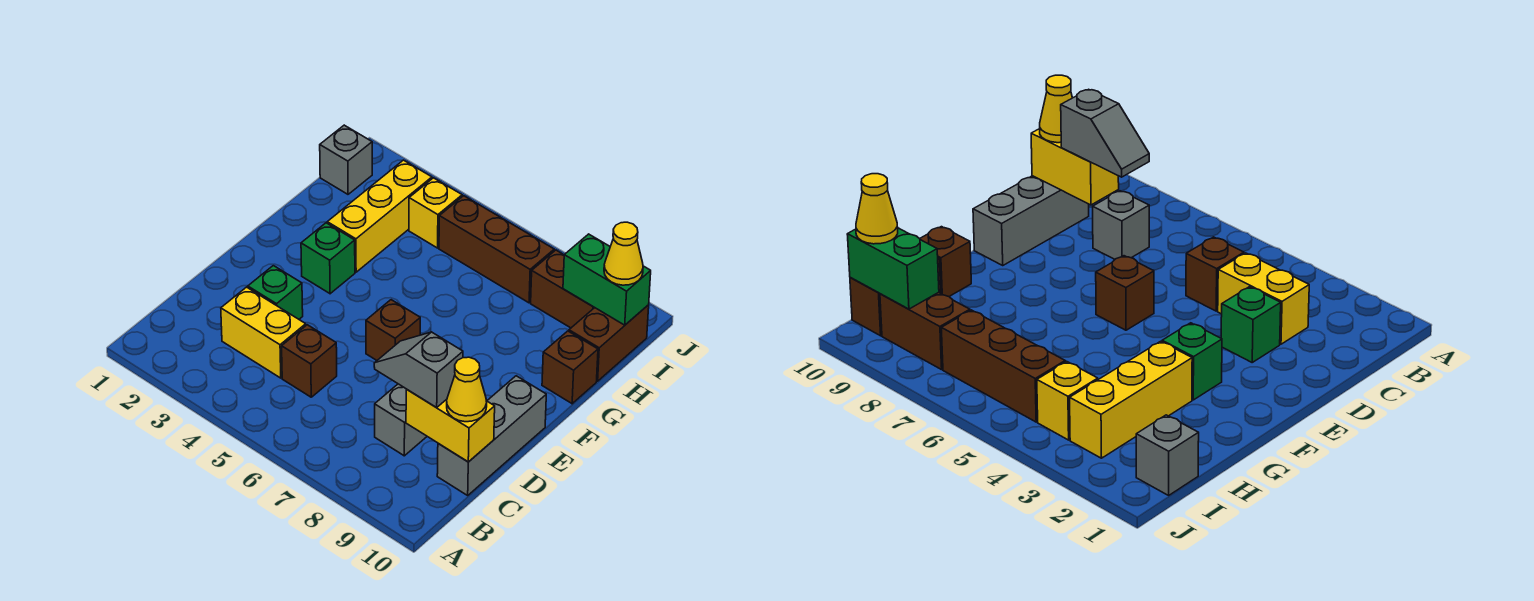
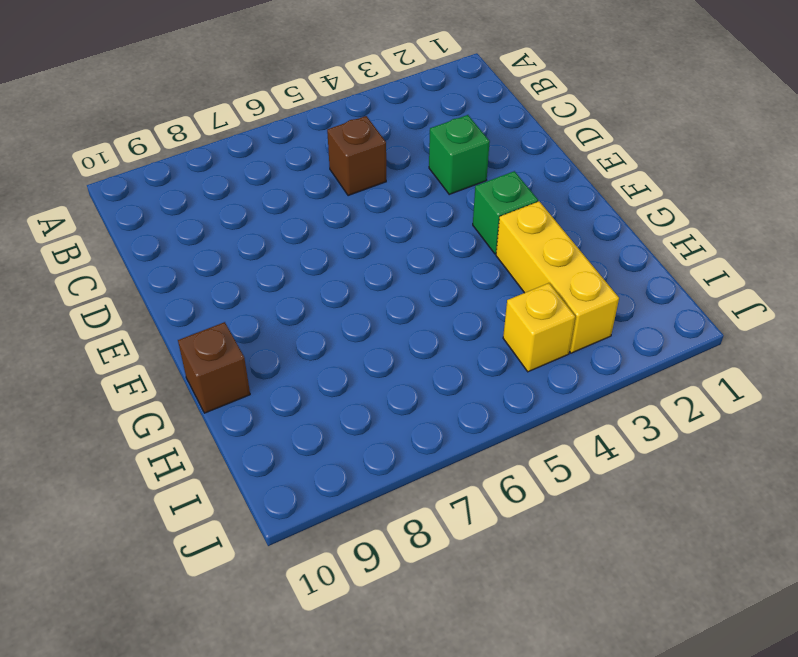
none -> yellow brick C3:C4 level 1
none -> grey brick C8 level 1
none -> grey brick C10:E10 level 1

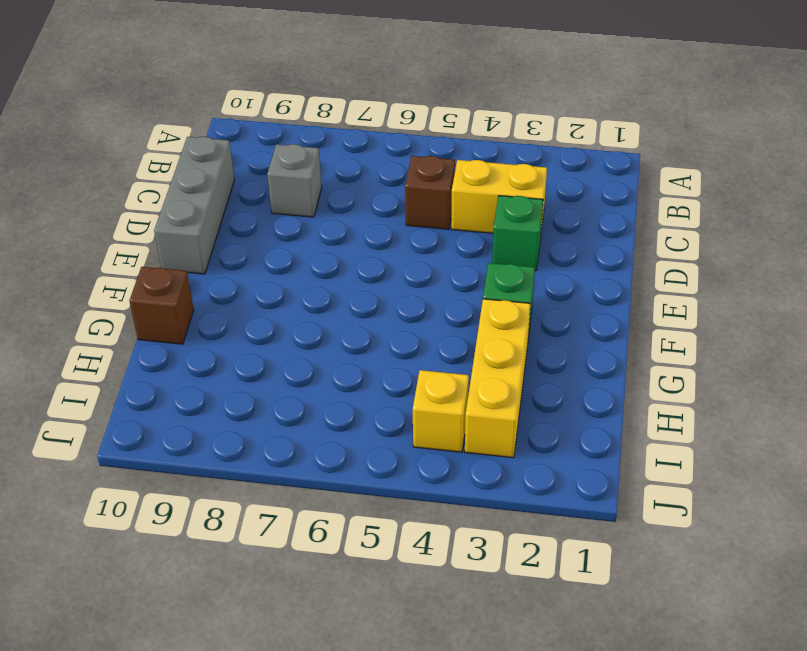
none -> brown brick E6 level 1
none -> brown brick H10:I10 level 1
none -> grey brick I1 level 1

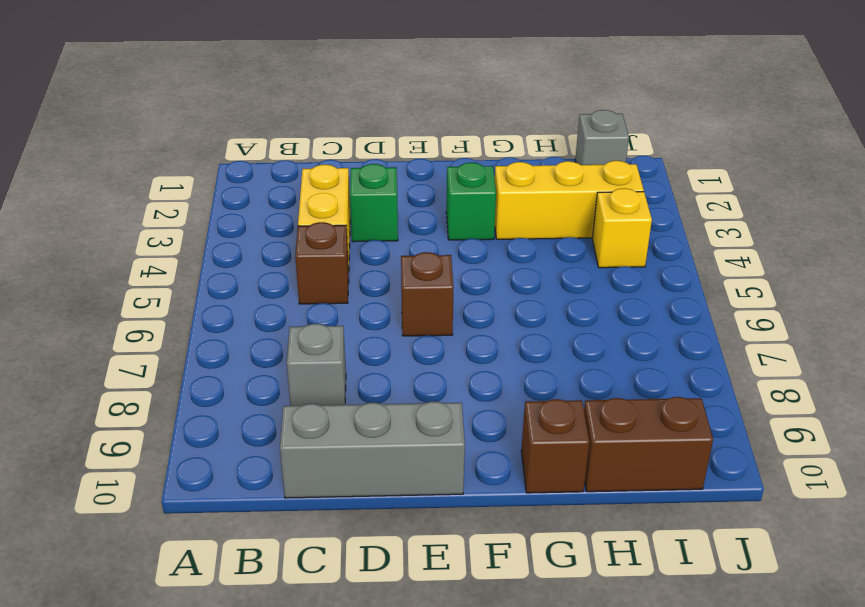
none -> brown brick I5:I7 level 1
none -> brown brick I8:I9 level 1
none -> yellow brick C9:C10 level 2

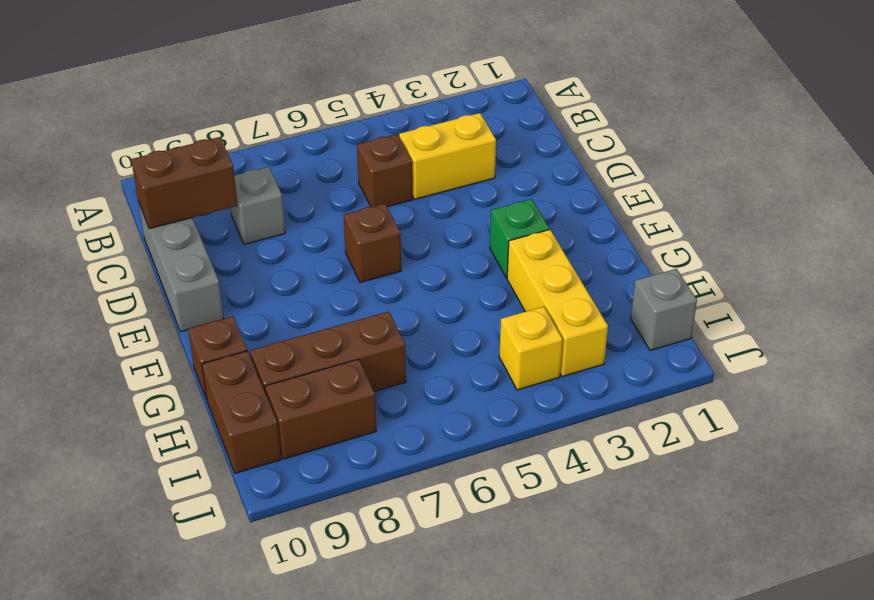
brown brick C9:C10 level 2 -> yellow brick C9:C10 level 2
brown brick H7:H9 level 1 -> brown brick I5:I7 level 1
none -> green brick D3 level 1
none -> green brick I9:I10 level 2
none -> grey slope C8:C9 level 3 top 9

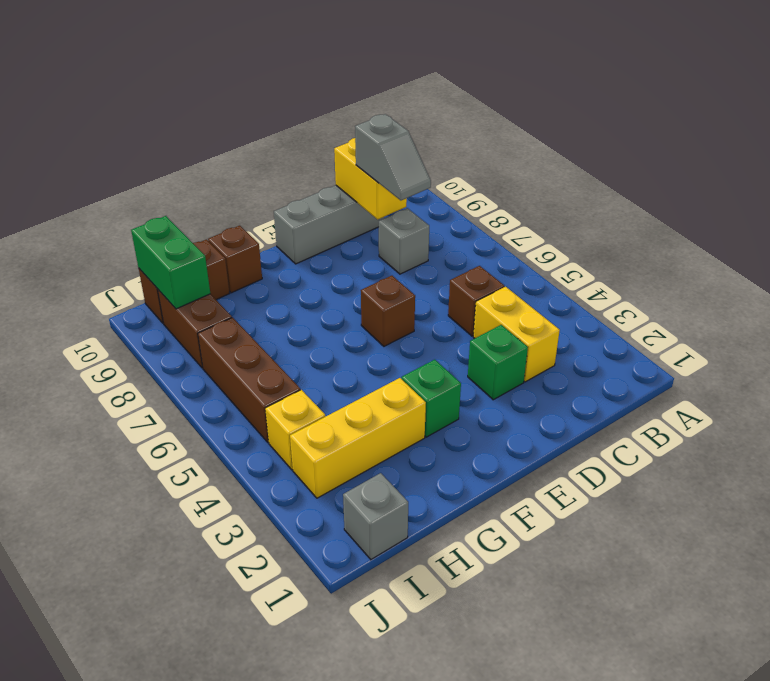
none -> yellow cone C10 level 3
none -> yellow cone I10 level 3

